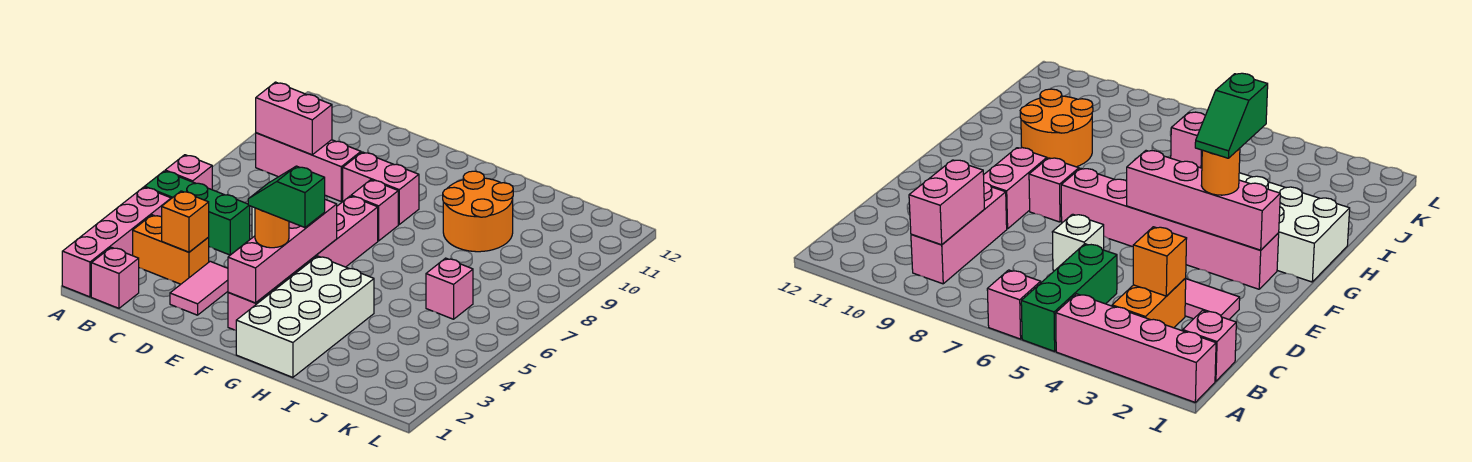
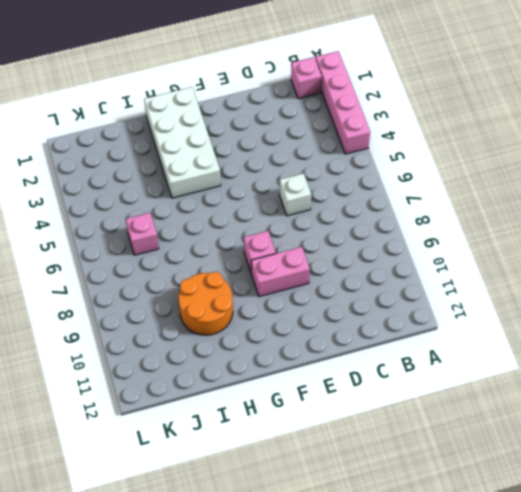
none -> green brick A5:C5 level 1
none -> pink brick A6 level 1
none -> orange brick B3:C3 level 1

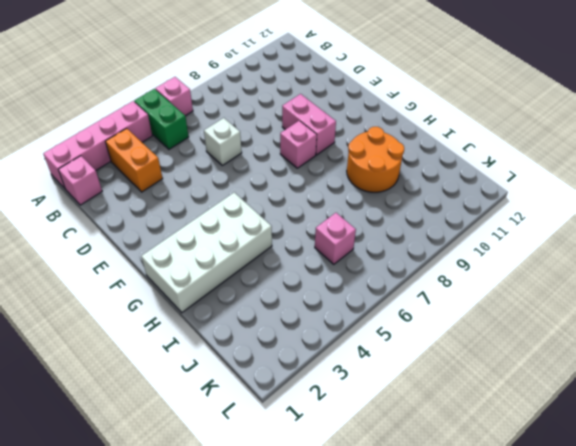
green brick A5:B5 level 1 -> green brick A5:C5 level 1
none -> pink brick B9:D9 level 1
none -> pink tile D2:D3 level 1
none -> pink brick F2:F7 level 1

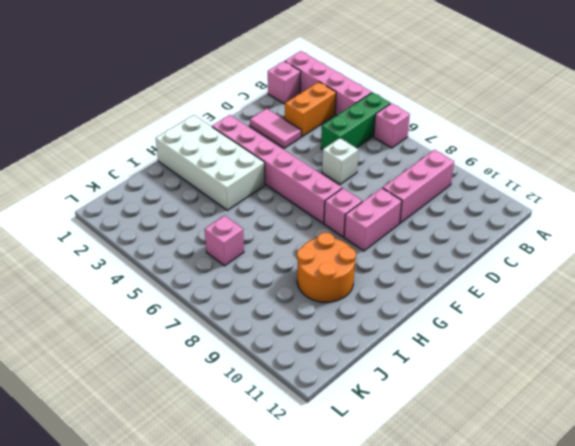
none -> pink brick B9:C9 level 2
none -> orange brick C3 level 2
none -> pink brick F2:F5 level 2

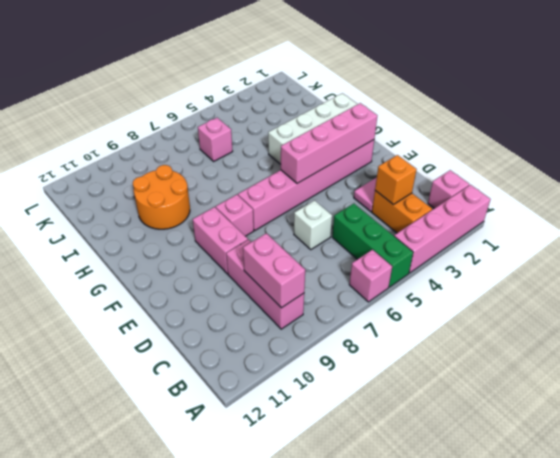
none -> orange round brick F3 level 3
none -> green slope F3:G3 level 4 top G

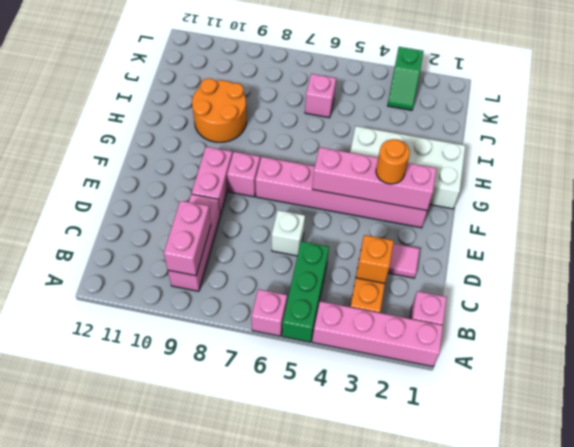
green slope K3:L3 level 1 top L -> green slope F3:G3 level 4 top G

